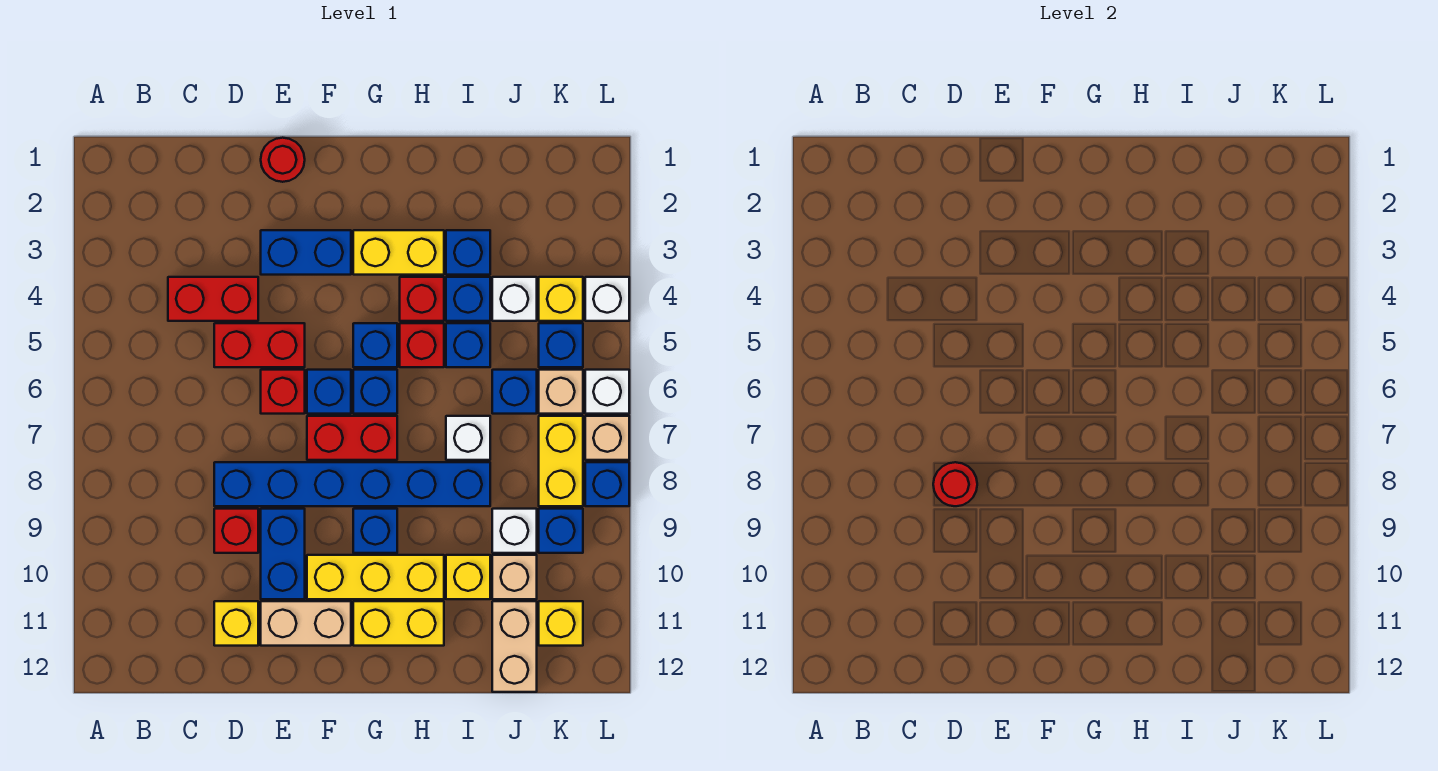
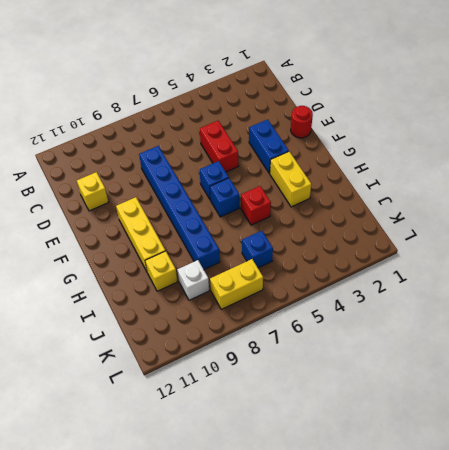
none -> red brick C4:D4 level 1
none -> red brick D9 level 1
none -> red brick E6 level 1
none -> blue brick E9:E10 level 1

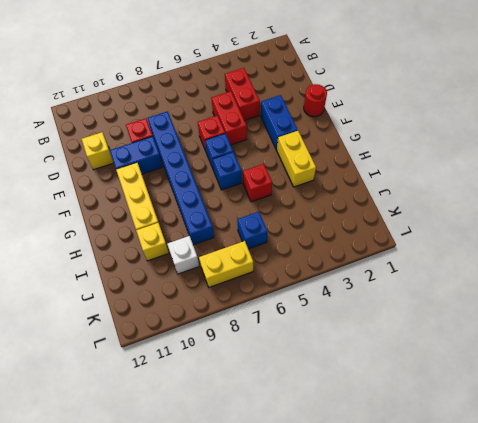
none -> tan brick E11:F11 level 1
none -> red brick F7:G7 level 1
none -> blue brick G5 level 1
none -> blue brick G9 level 1

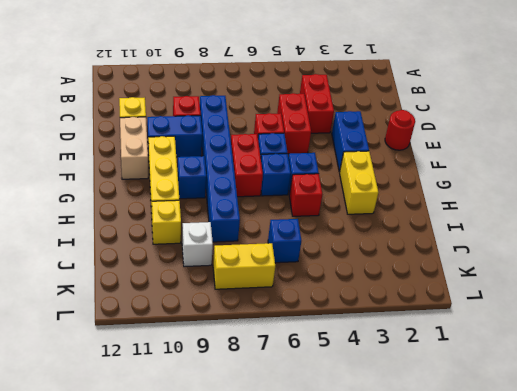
none -> yellow brick G11:H11 level 1
none -> red brick H4 level 1
none -> blue brick I3 level 1
none -> blue brick I4 level 1

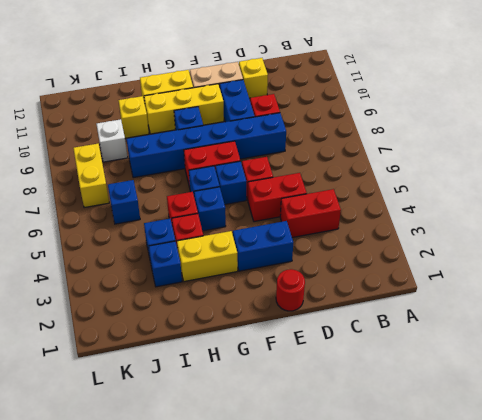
none -> blue brick I5 level 1
none -> white brick I7 level 1
none -> white brick J4 level 1
none -> tan brick J10 level 1

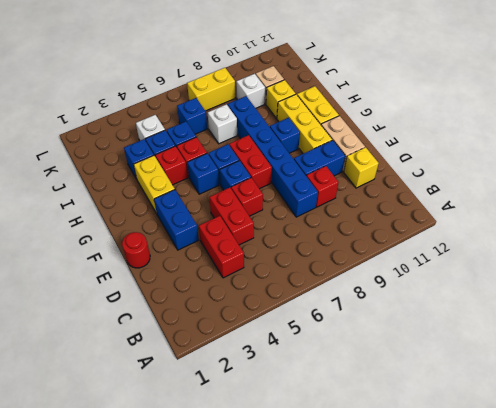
none -> tan brick J11:J12 level 1
none -> yellow brick K4 level 1
none -> blue brick K5 level 1
none -> tan brick K6 level 1

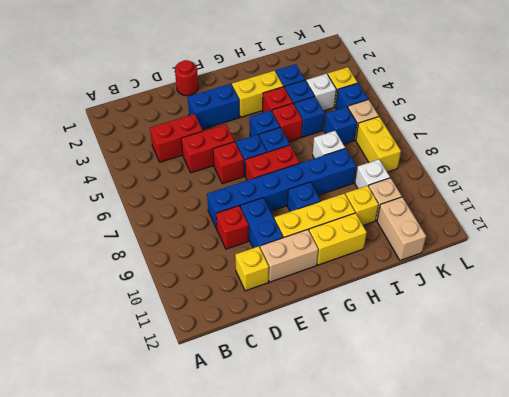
none -> blue brick K9 level 1
none -> yellow brick K11 level 1
none -> white brick L4 level 1
none -> white brick L6 level 1

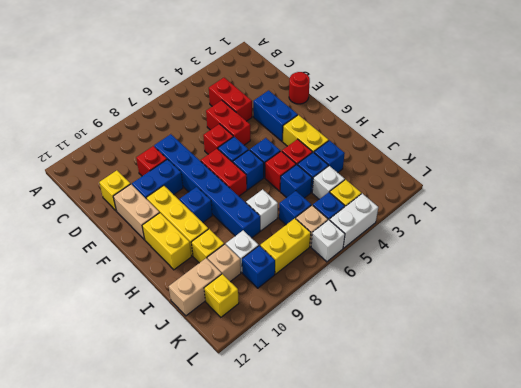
white brick L4:L5 level 1 -> white brick L4 level 1
none -> tan brick L7 level 1
none -> blue brick L8 level 1
none -> red round brick D8 level 2

